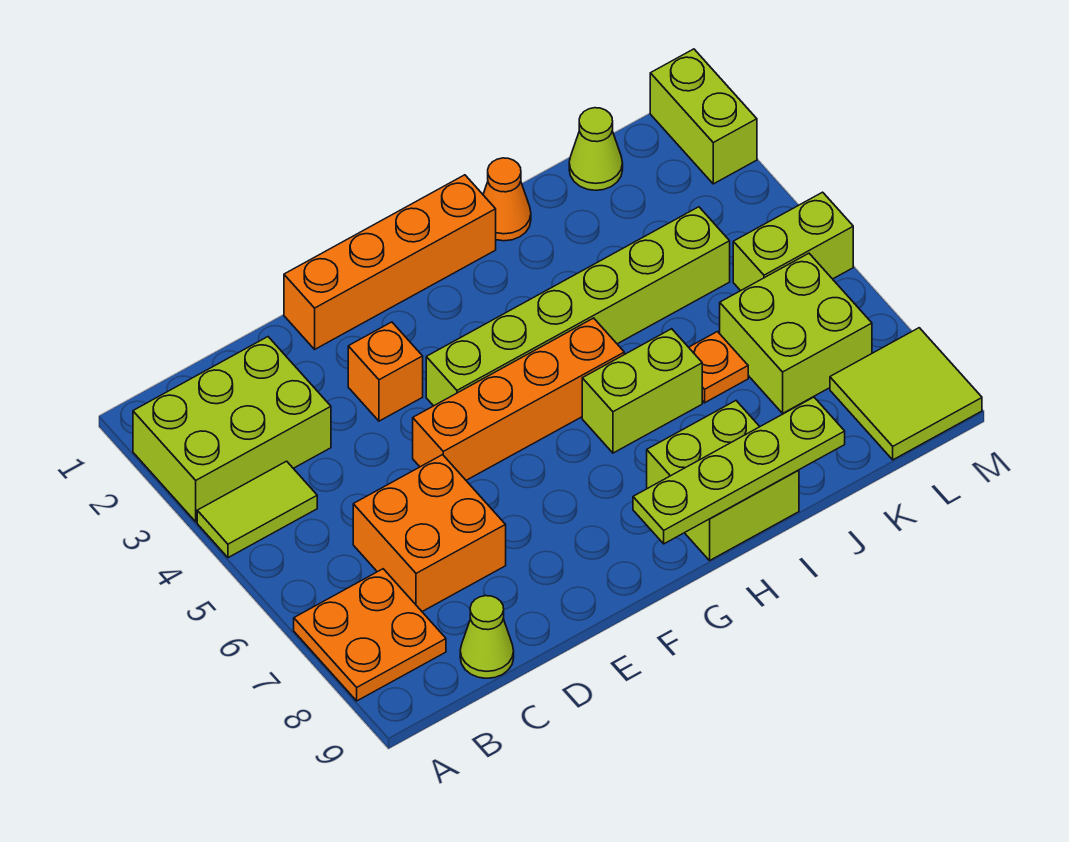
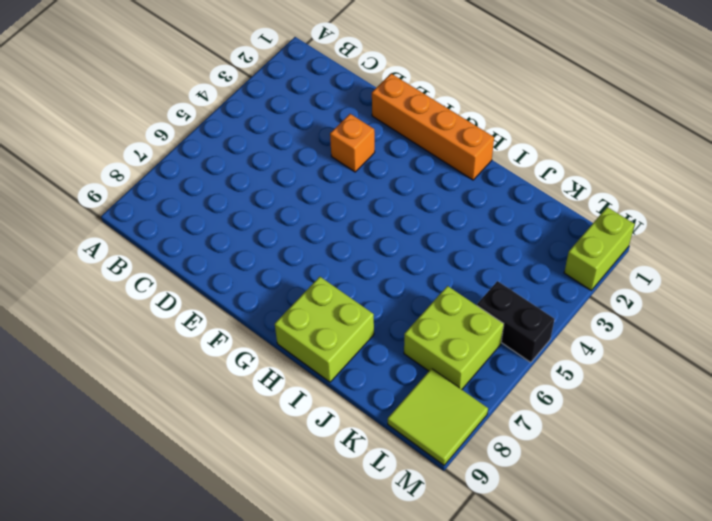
black brick L5:M5 level 1 -> lime brick L5:M5 level 1
none -> lime brick A2:C3 level 1
none -> lime tile A4:B4 level 1
none -> orange plate A7:B8 level 1

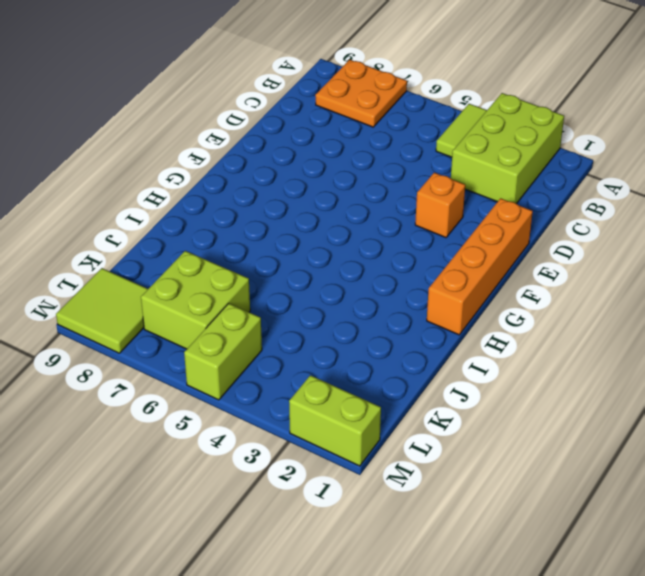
none -> orange brick C6:D7 level 1
none -> lime cone C9 level 1
none -> orange brick E5:H5 level 1

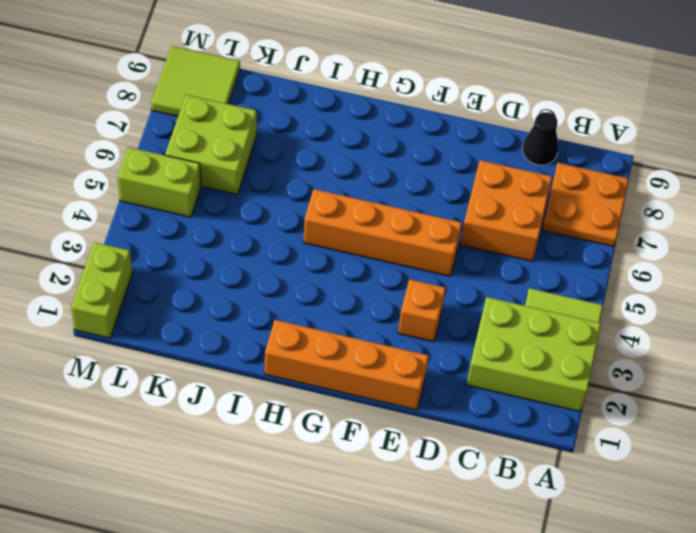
black cone C9 level 1 -> lime cone C9 level 1
none -> lime brick F4:K4 level 1
none -> lime brick H6:I6 level 1
none -> lime brick H8:I9 level 1

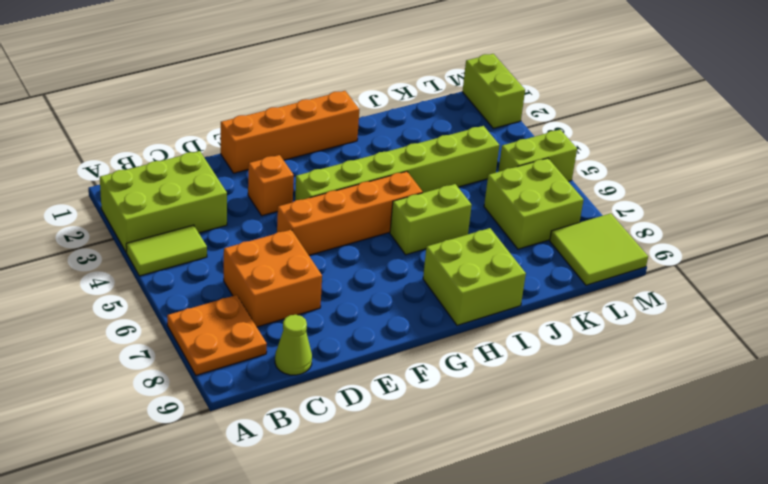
none -> orange cone I1 level 1
none -> orange plate J6 level 1
none -> lime cone K1 level 1

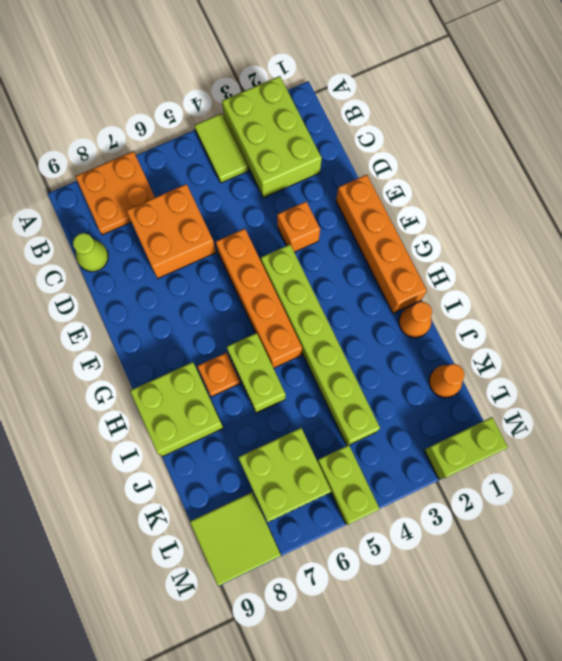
orange plate H7 level 1 -> orange plate J6 level 1
orange cone K1 level 1 -> lime cone K1 level 1
none -> lime plate G9:J9 level 2

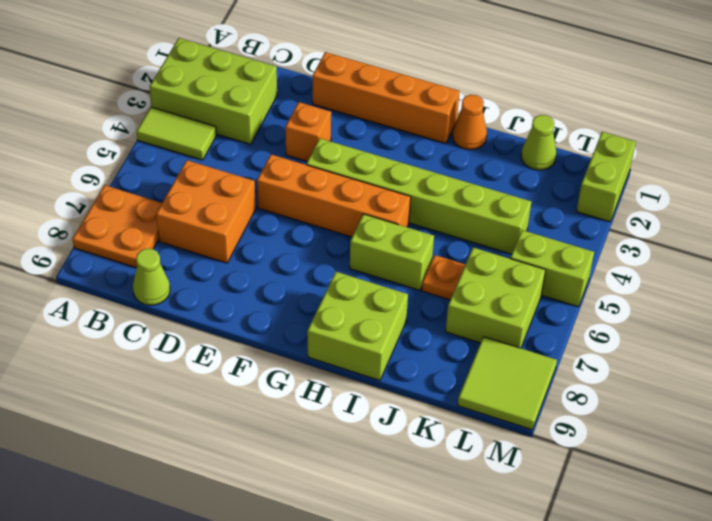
none -> lime plate G9:J9 level 2

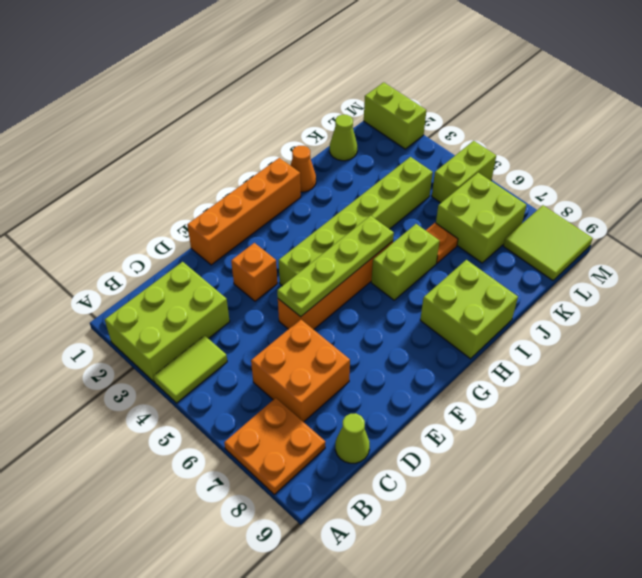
lime plate E5:H5 level 2 -> lime plate G9:J9 level 2

